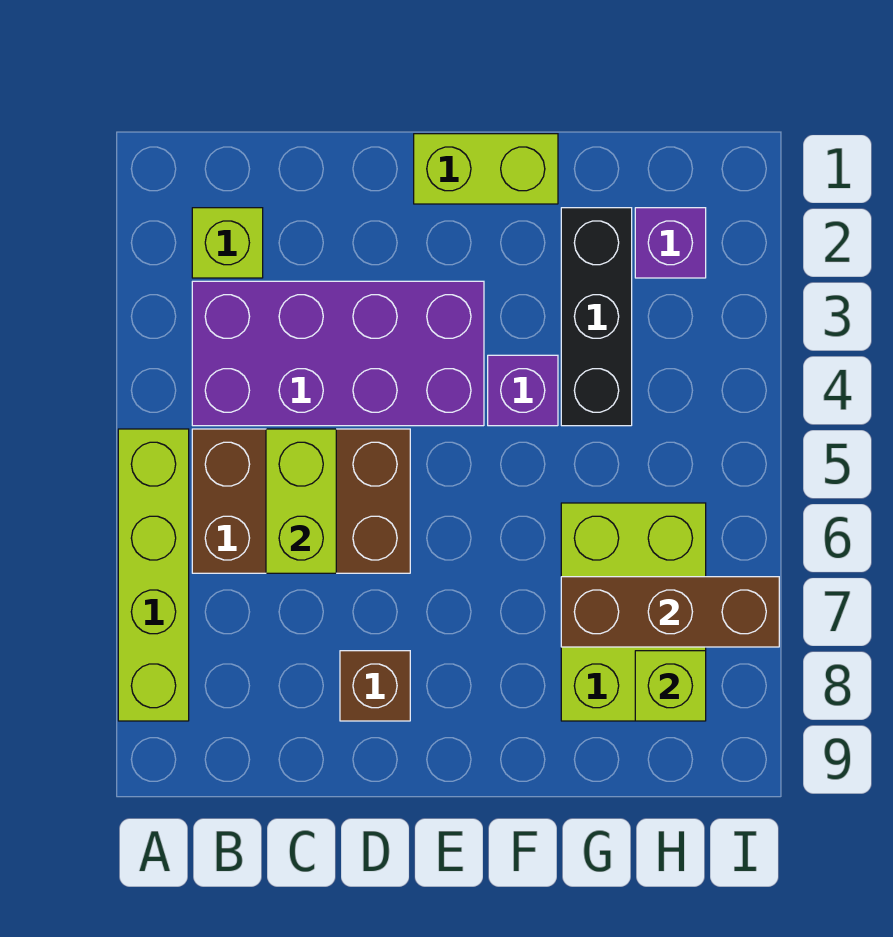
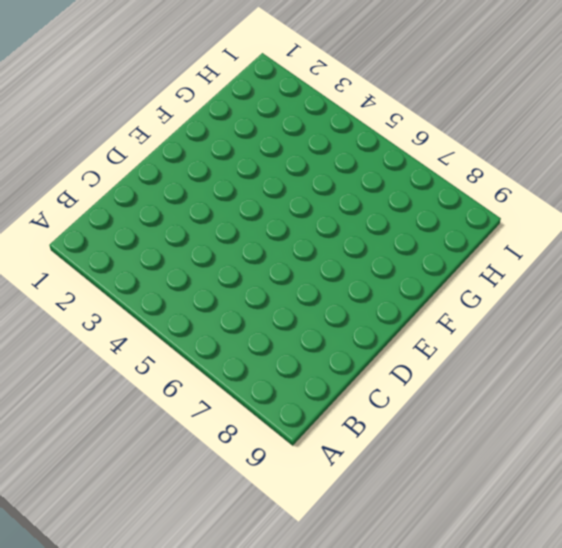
none -> lime brick A5:A8 level 1
none -> lime brick B2 level 1
none -> purple brick B3:E4 level 1

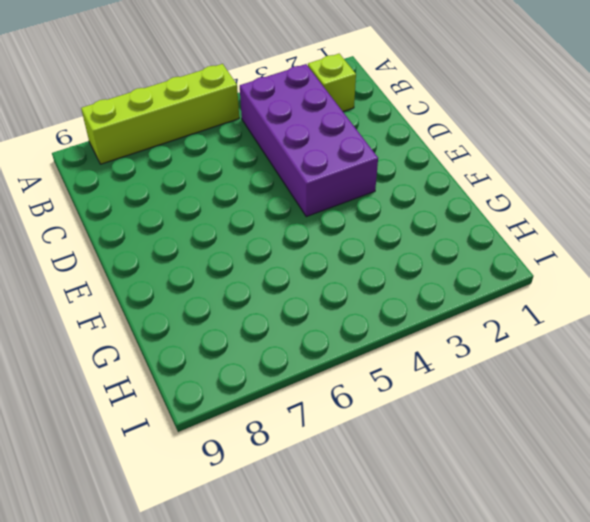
none -> brown brick B5:D6 level 1
none -> brown brick D8 level 1
none -> lime brick E1:F1 level 1

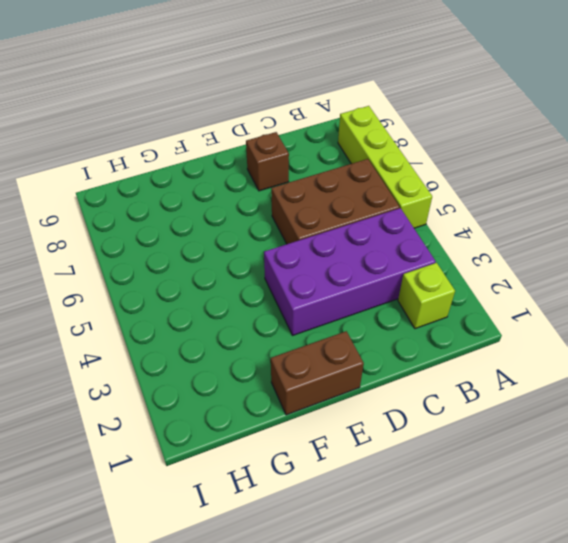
brown brick E1:F1 level 1 -> lime brick E1:F1 level 1
none -> purple brick F4 level 1
none -> black brick G2:G4 level 1
none -> lime brick G6:H8 level 1

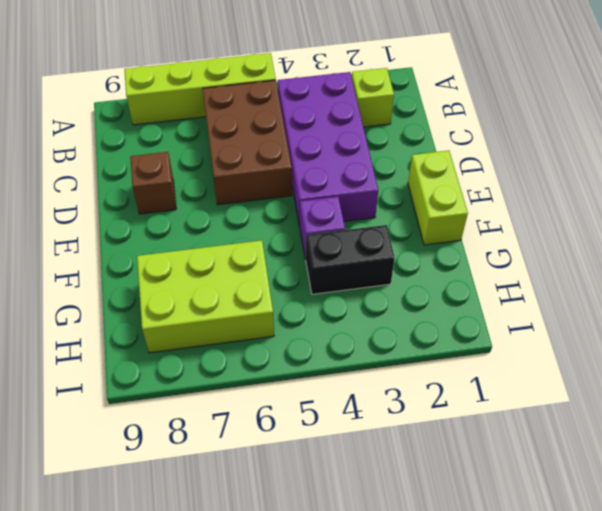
black brick G3:G4 level 1 -> black brick G2:G4 level 1
none -> purple brick H2 level 1
none -> lime brick C5:C6 level 2
none -> brown brick G7:I7 level 2

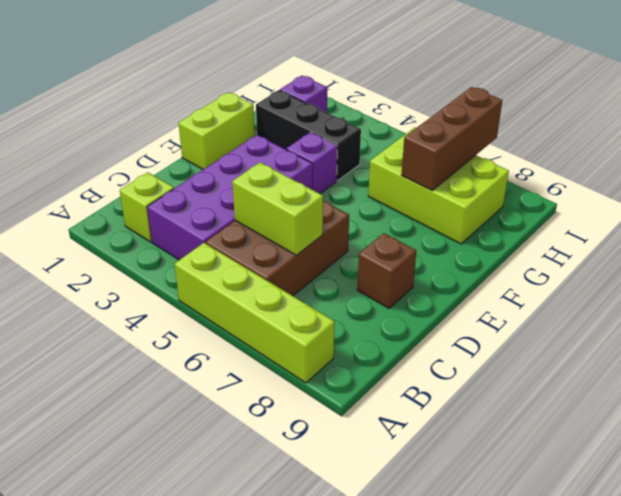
none -> lime brick H8 level 2

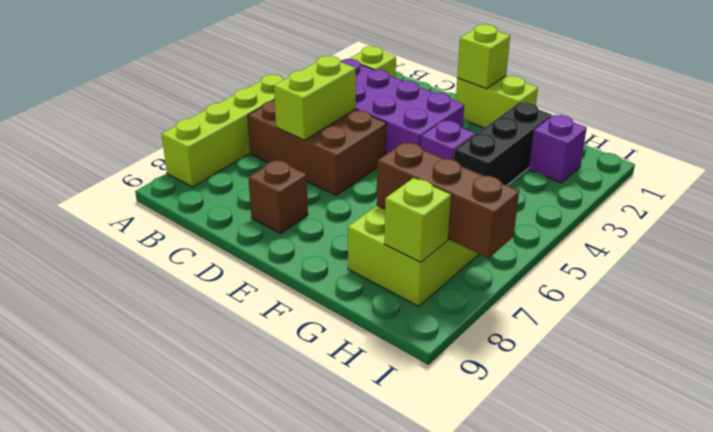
lime brick E1 level 2 -> none

